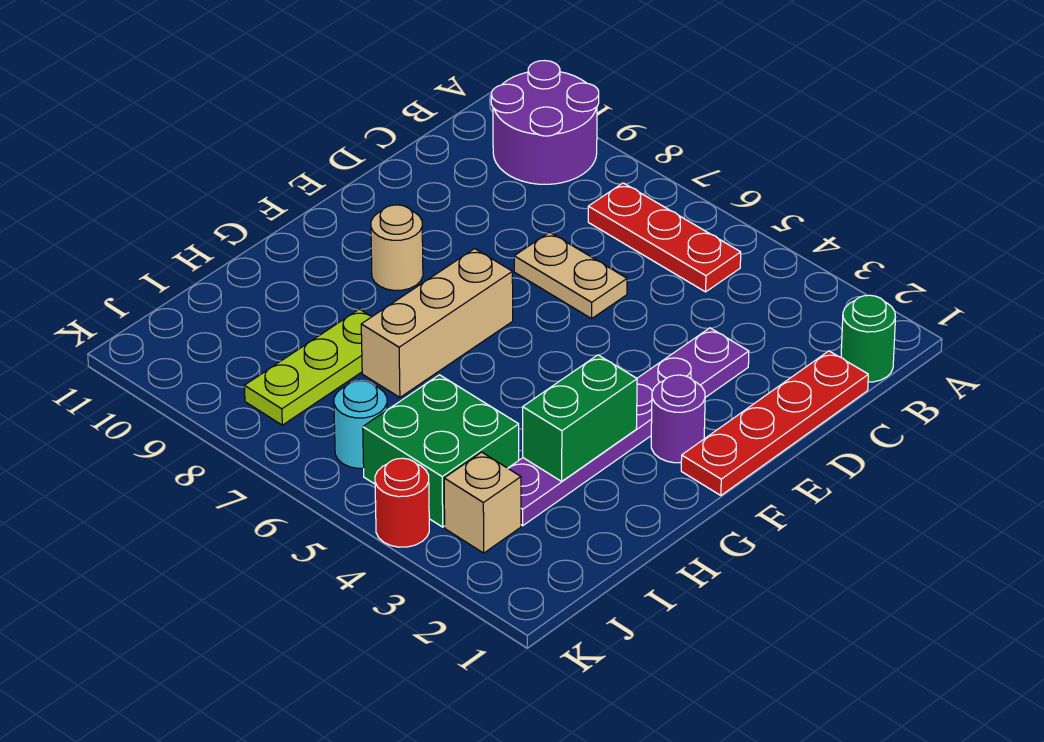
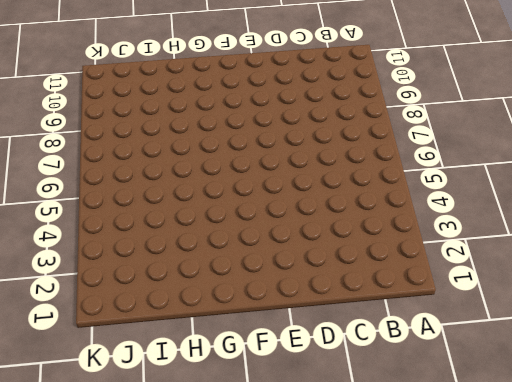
none -> purple round brick A9:B10 level 1
none -> green round brick B1 level 1
none -> red plate B5:B7 level 1

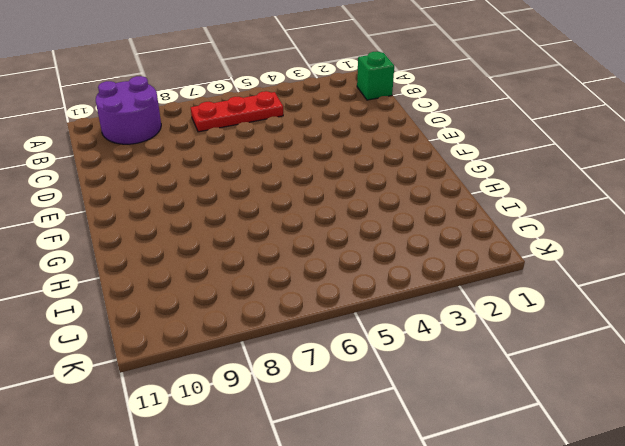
green brick B1 level 1 -> green round brick B1 level 1
none -> red plate C1:F1 level 1
none -> purple plate D3:I3 level 1
none -> tan plate D6:D7 level 1

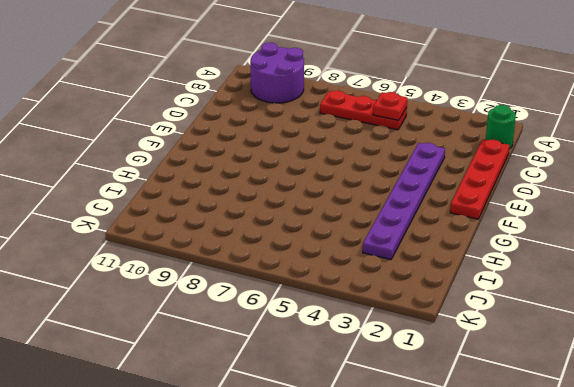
red plate B5 level 2 -> none
none -> tan plate D6:D7 level 1
none -> purple round brick F2 level 1
none -> tan brick F7:H7 level 1

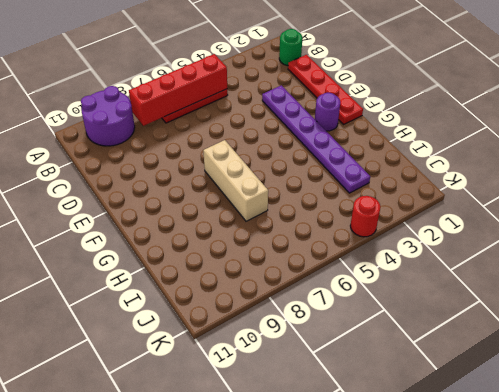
red brick B5:B8 level 2 -> none
none -> tan plate D6:D7 level 1
none -> tan round brick F9 level 1
none -> lime plate H8:J8 level 1

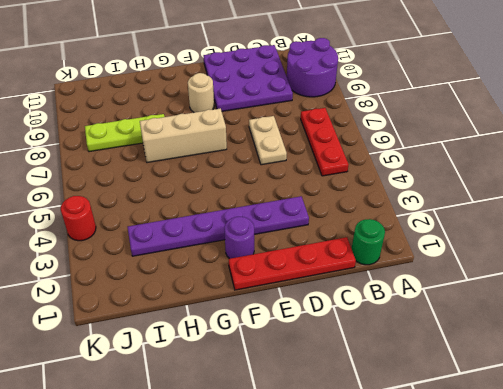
purple plate C9:E11 level 1 -> none
none -> green brick I4:J5 level 1
none -> tan brick J3 level 1
none -> cyan round brick J6 level 1

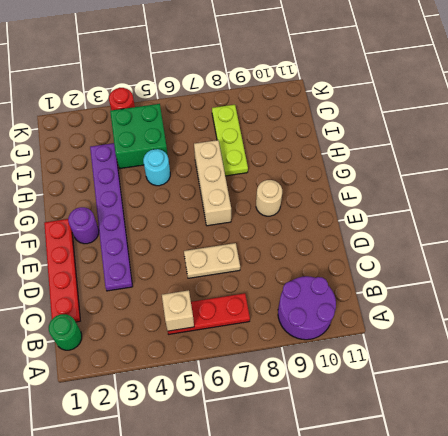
tan brick B5 level 2 -> tan brick J3 level 1
cyan round brick H5 level 1 -> cyan round brick J6 level 1
none -> green brick G3:H3 level 2

